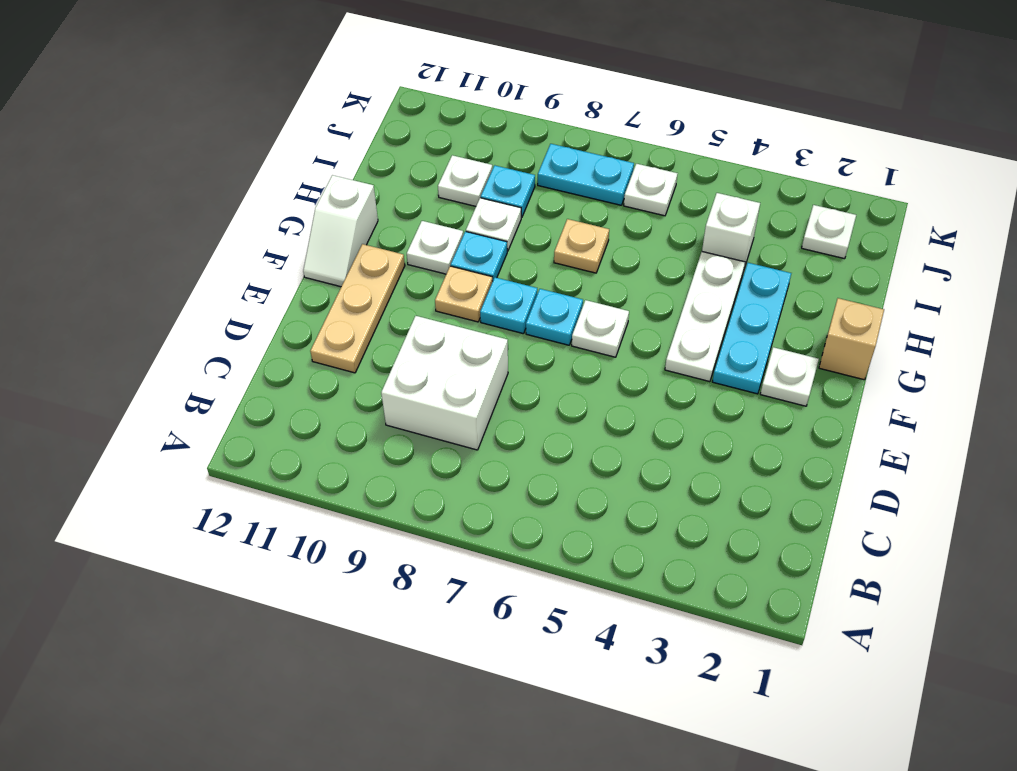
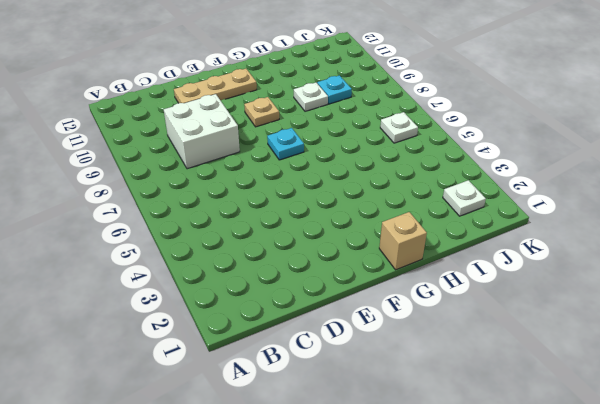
none -> white plate F2 level 1
none -> cyan plate F3:H3 level 1
none -> white plate F4:H4 level 1

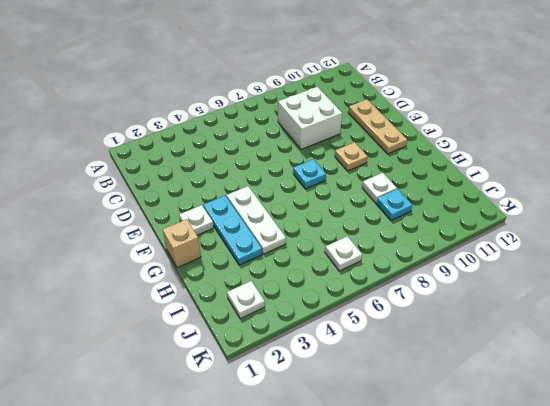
none -> white plate F6 level 1
none -> cyan plate F8 level 1
none -> white slope F12:G12 level 1 top G

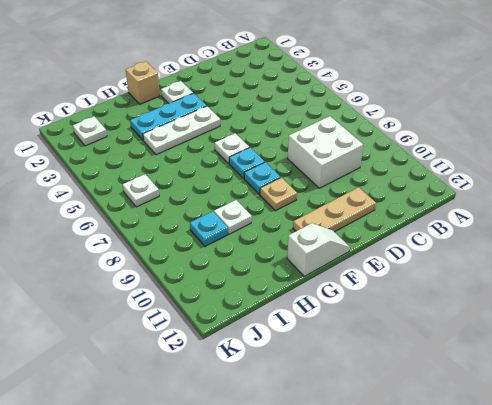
none -> cyan plate G9 level 1
none -> white plate G10 level 1
none -> tan plate H7 level 1

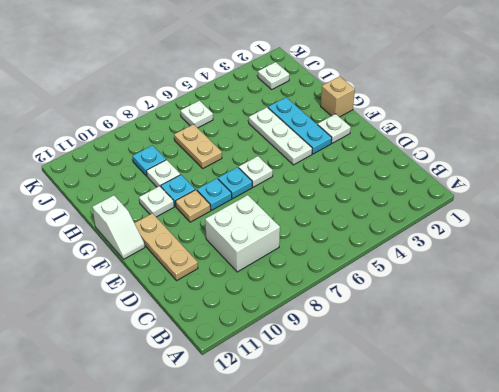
tan plate H7:I7 level 1 -> tan plate H7 level 1
none -> white brick I4 level 1
none -> white plate I10 level 1
none -> cyan plate J7:J8 level 1

